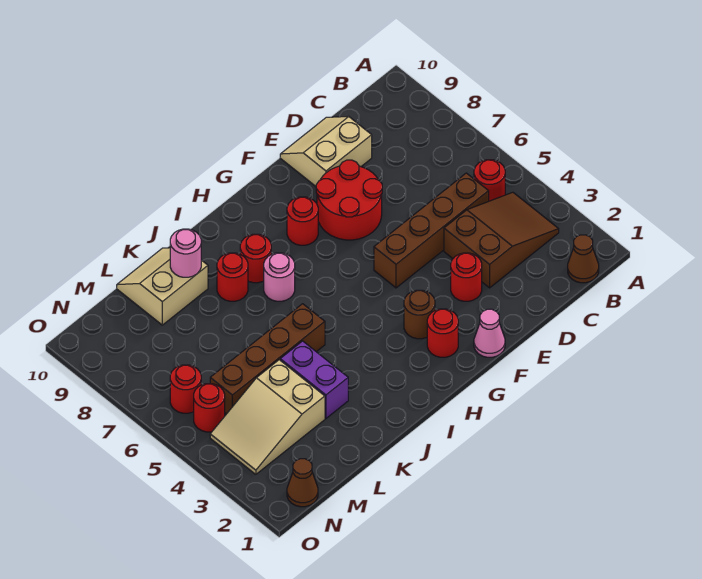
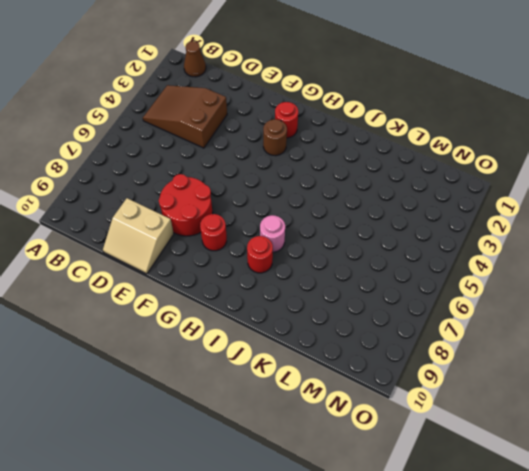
none -> red round brick B5 level 1
none -> brown brick C5:F5 level 1
none -> red round brick E3 level 1

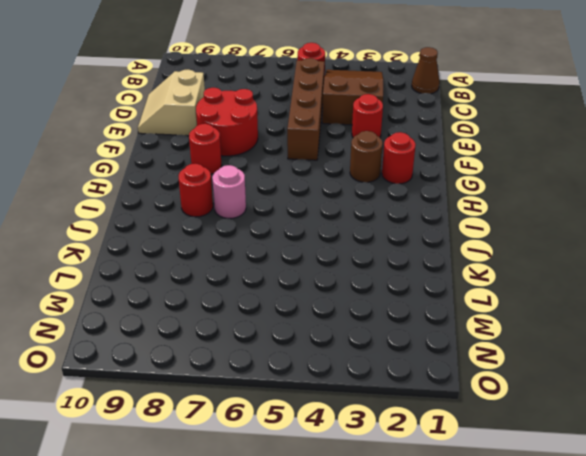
none -> pink cone F1 level 1
none -> brown brick J5:M5 level 1
none -> red round brick J8 level 1

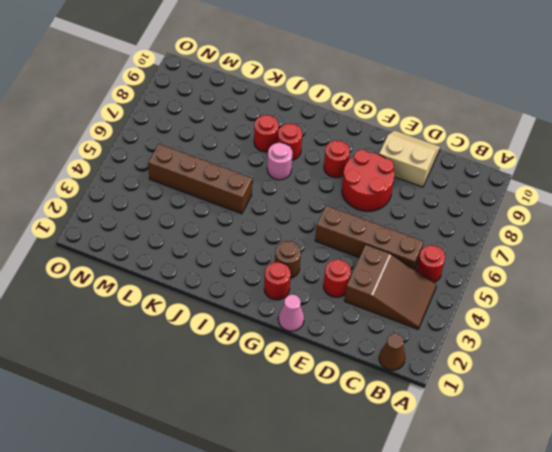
none -> purple brick K3:K4 level 1
none -> tan slope K9:L10 level 1 top 9
none -> tan slope L3:N4 level 1 top L

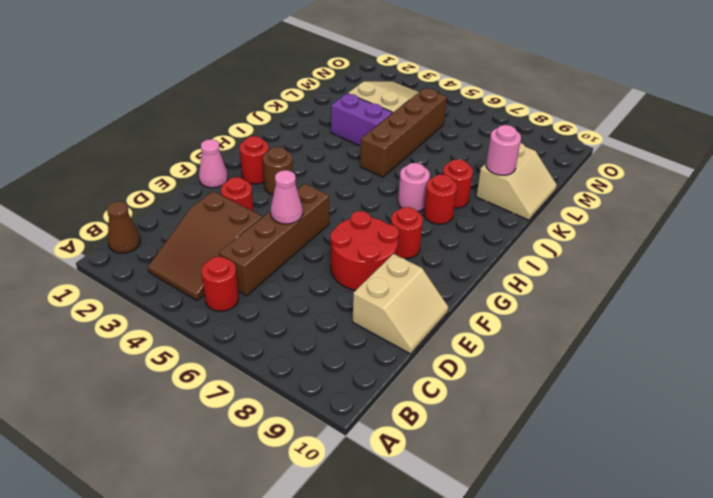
pink cone E5 level 2 -> none
none -> brown cone N1 level 1
none -> red round brick N5 level 1
none -> red round brick N6 level 1

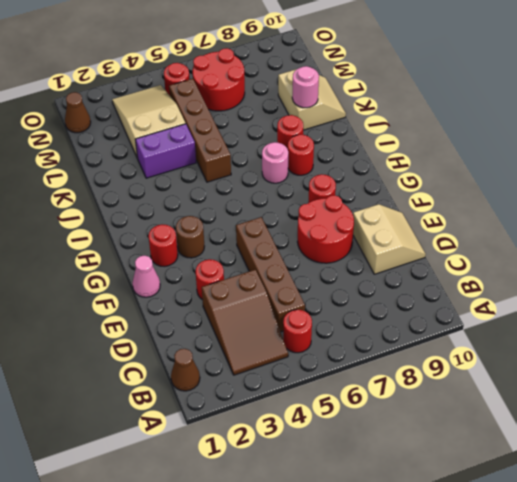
red round brick M6:N7 level 1 -> red round brick N6 level 1

